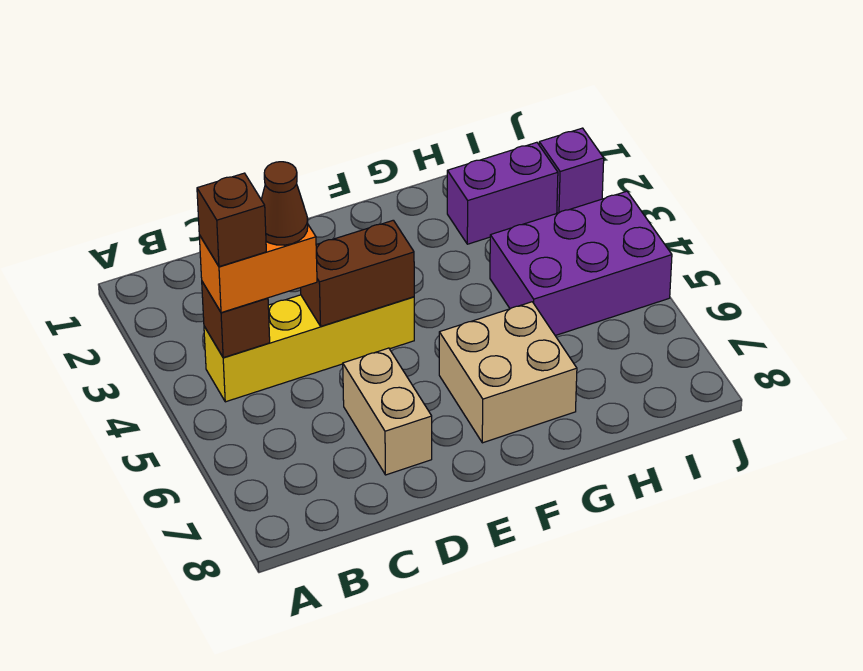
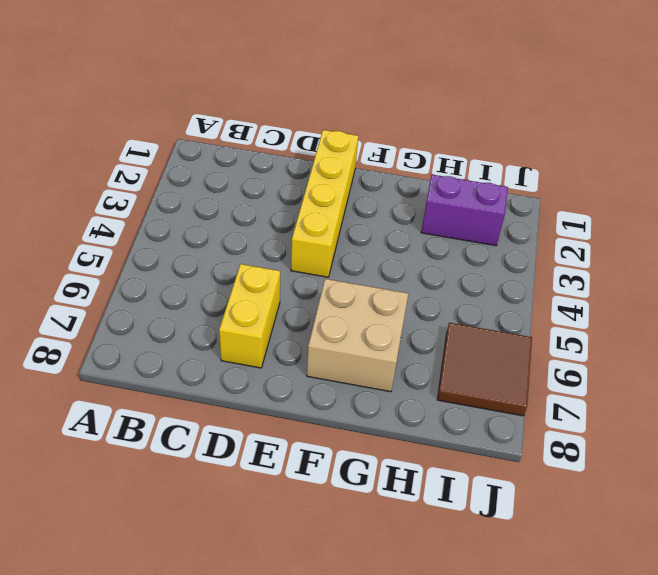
yellow brick D6:D7 level 1 -> tan brick D6:D7 level 1
yellow brick E1:E4 level 1 -> yellow brick B4:E4 level 1
brown tile I6:J7 level 1 -> none
none -> purple brick H4:J5 level 1
none -> purple brick J2 level 1

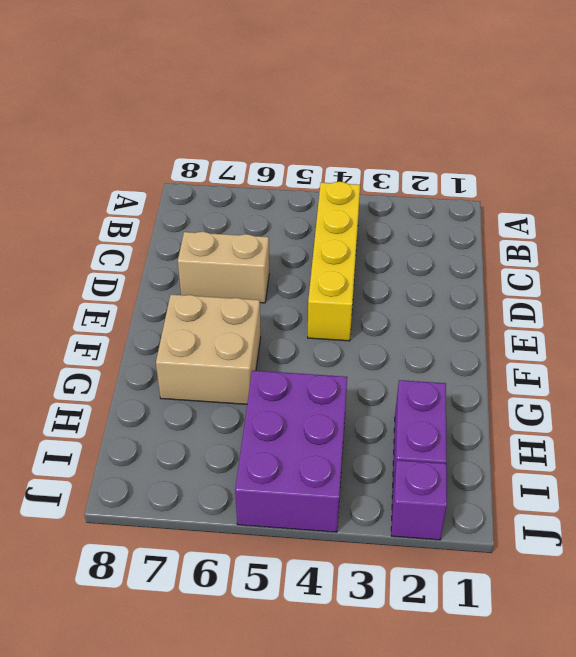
none -> brown brick B4 level 2
none -> brown brick D4:E4 level 2

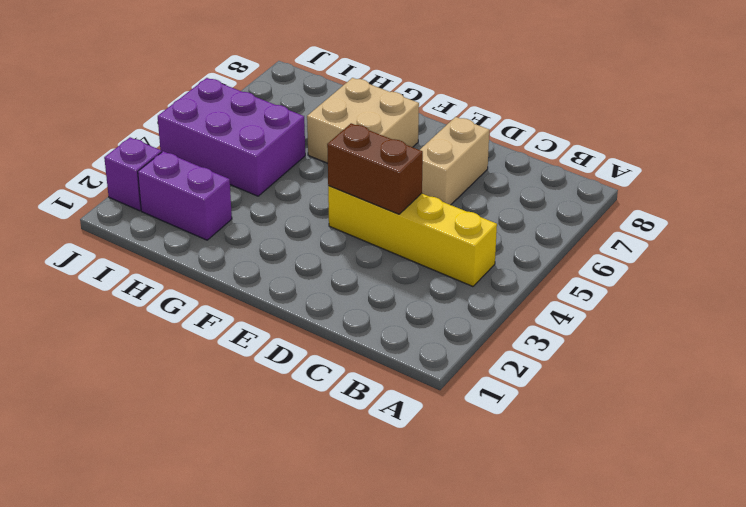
none -> brown brick B4 level 2
none -> orange brick B4:C4 level 3

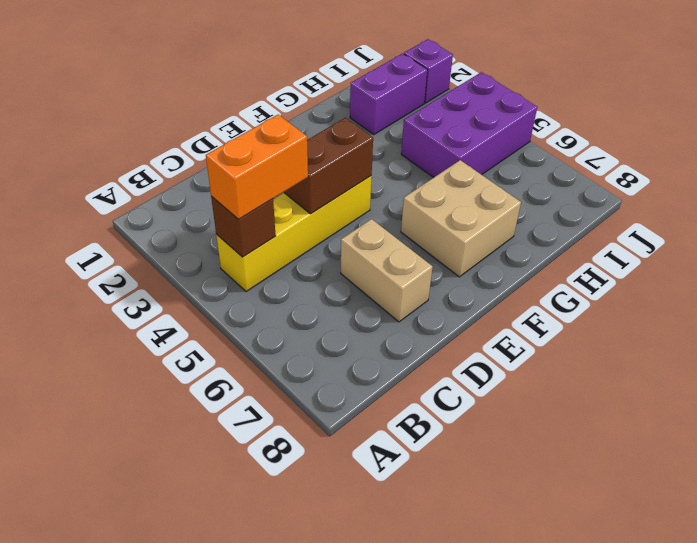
none -> brown brick B4 level 4
none -> brown cone C4 level 4

